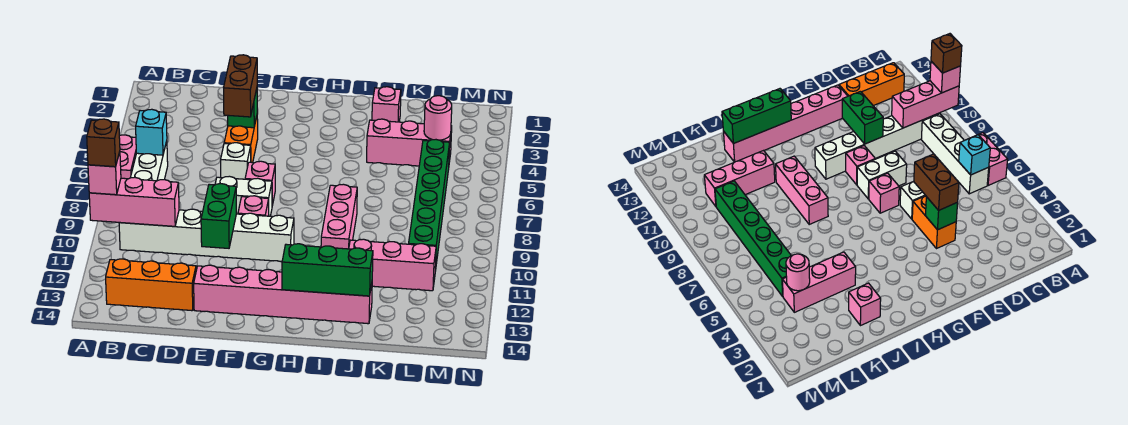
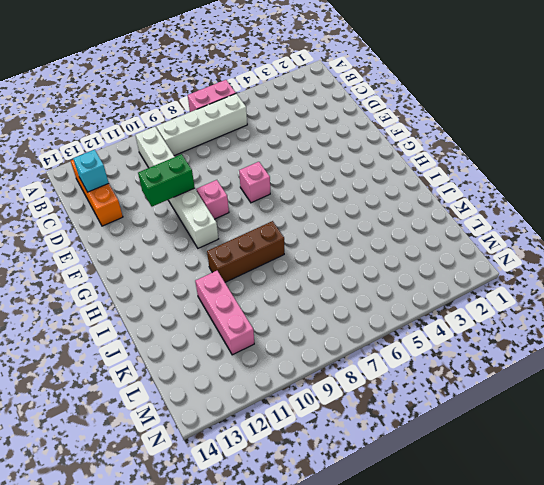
cyan brick C13 level 2 -> cyan brick B6 level 2
brown brick I8:I10 level 1 -> pink brick I8:I10 level 1
none -> orange brick E4:E5 level 1
none -> white brick E6 level 1
none -> white brick E8:F8 level 1

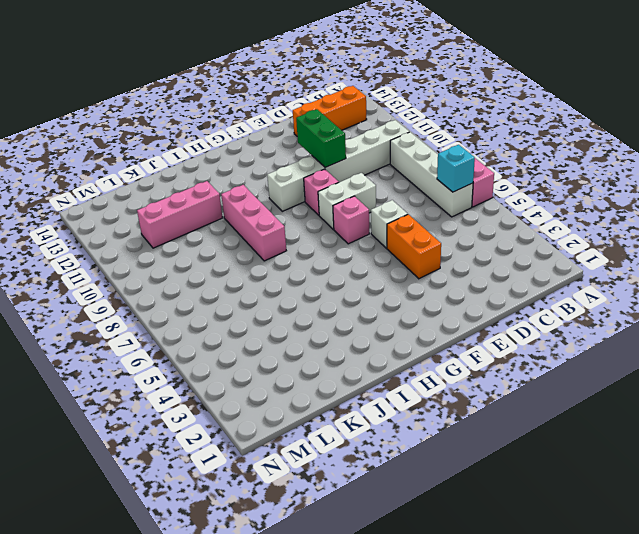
none -> pink brick E13:J13 level 1
none -> pink brick J2 level 1
none -> pink brick J4:L4 level 1

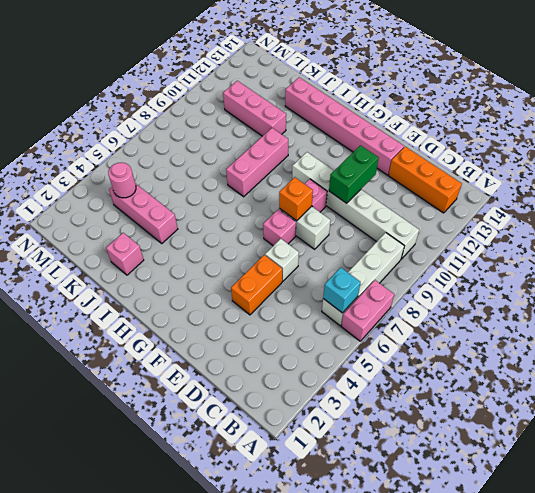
orange brick F8 level 2 -> none
none -> green brick L5:L10 level 1
none -> pink brick A10:C10 level 2
none -> green brick E4 level 2

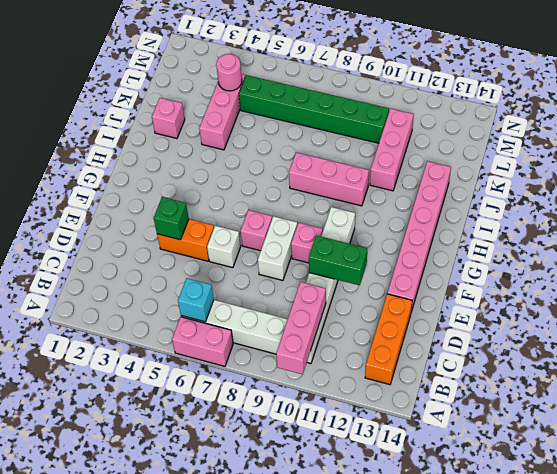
none -> green brick H13:J13 level 2
none -> pink brick A10 level 3
none -> brown brick E4:E5 level 3

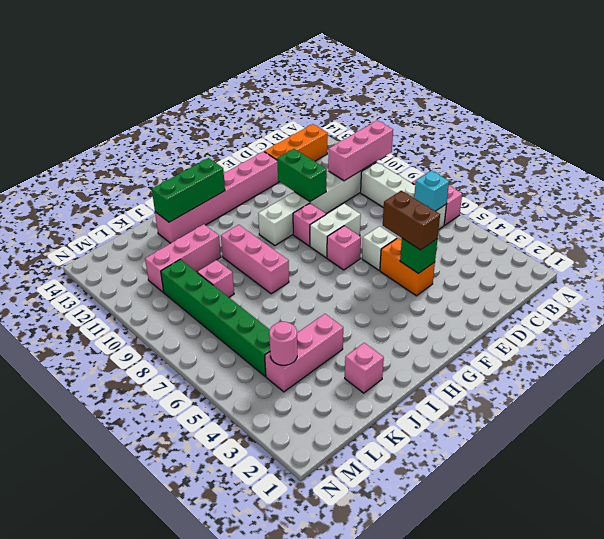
pink brick K9 level 1 -> pink brick A10 level 3
none -> brown brick A10 level 4

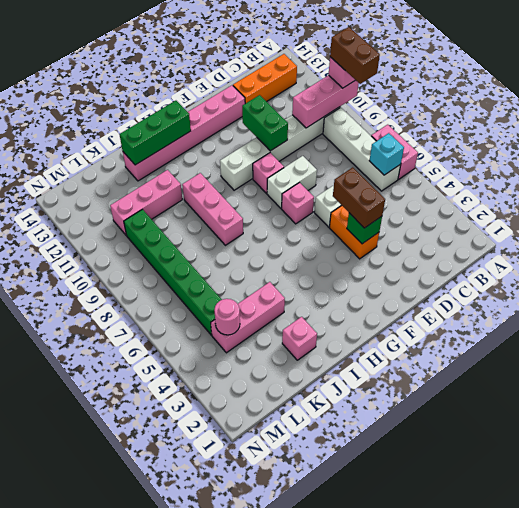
brown brick A9:A10 level 4 -> brown brick A10 level 4

